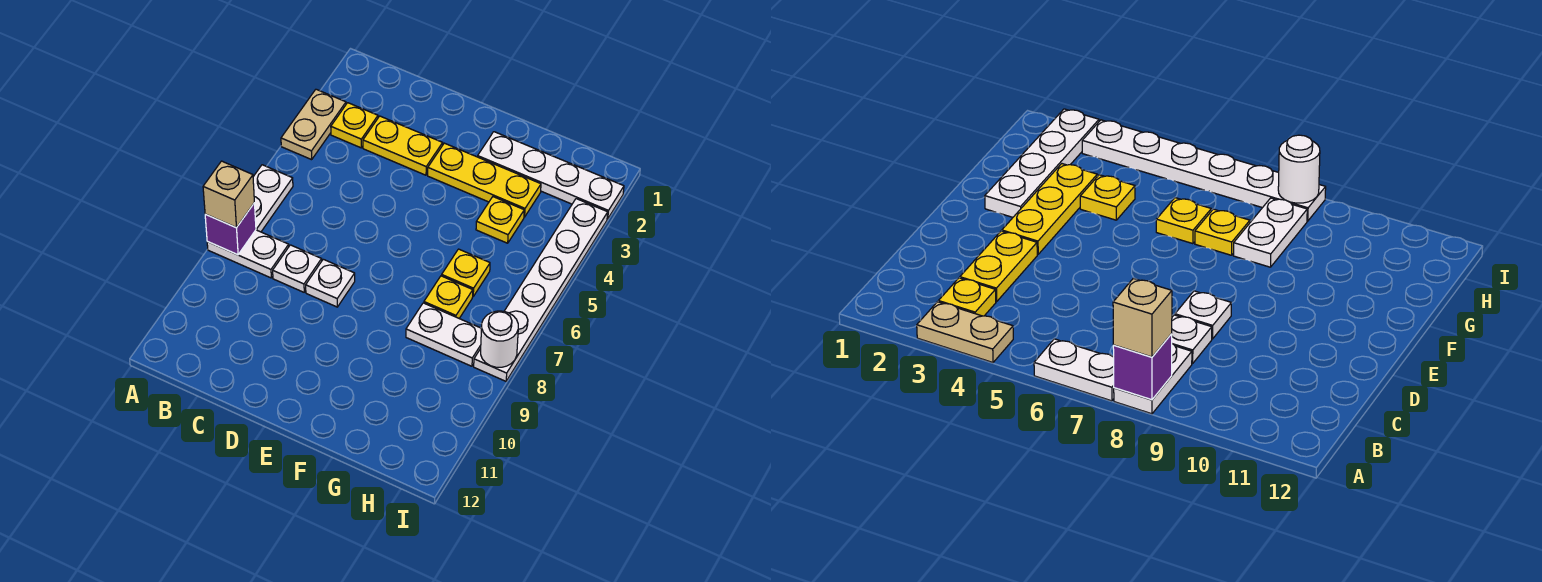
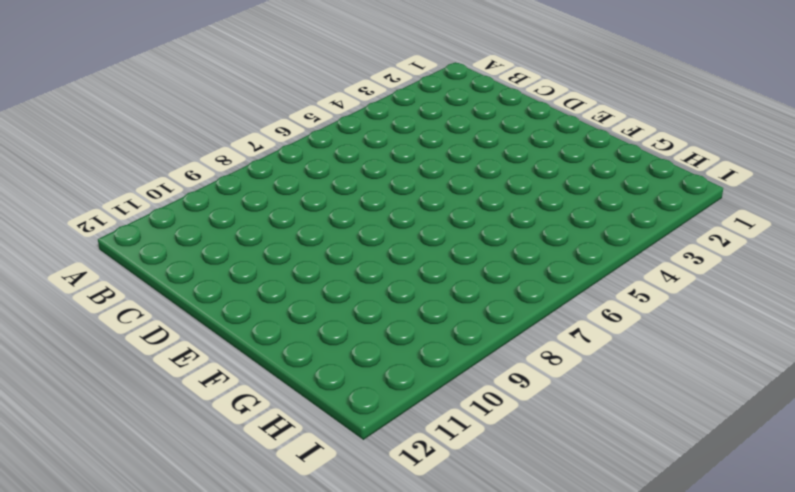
none -> tan plate A3:A4 level 1
none -> white plate A6:A7 level 1
none -> white plate A8:B8 level 1

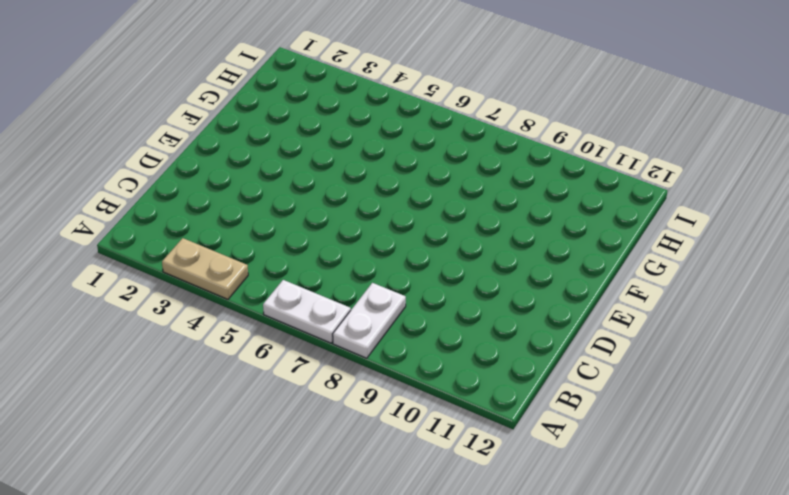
none -> yellow plate B3 level 1
none -> yellow plate C3:D3 level 1
none -> white plate C8 level 1

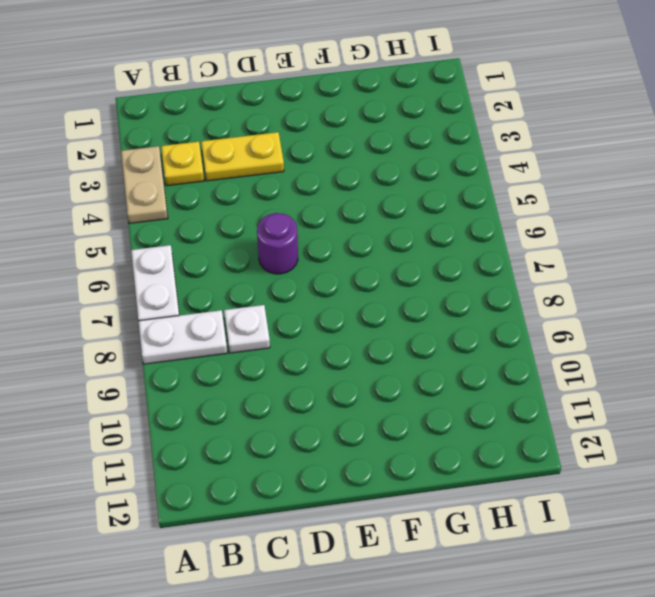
purple round brick D6 level 1 -> none
none -> white plate D8 level 1
none -> yellow plate E3:G3 level 1
none -> white plate F2:I2 level 1

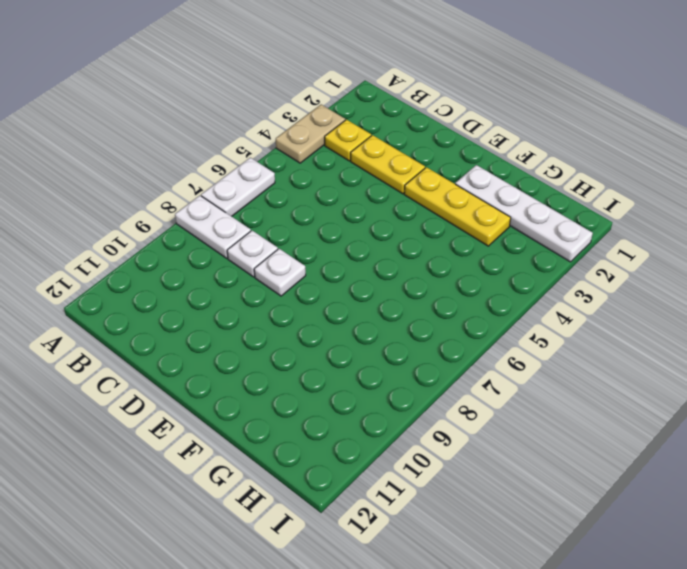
none -> yellow plate G4 level 1
none -> yellow plate G6 level 1
none -> yellow plate G7 level 1

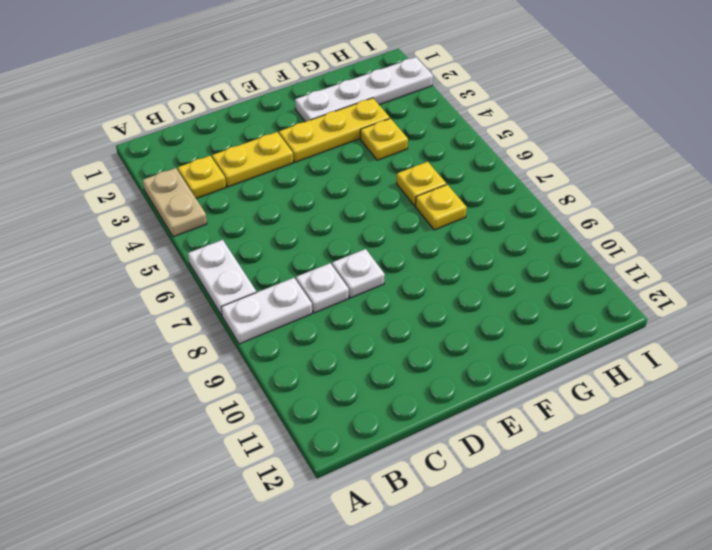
none -> white plate G8:H8 level 1
none -> white plate I3:I8 level 1
none -> purple brick A8 level 2

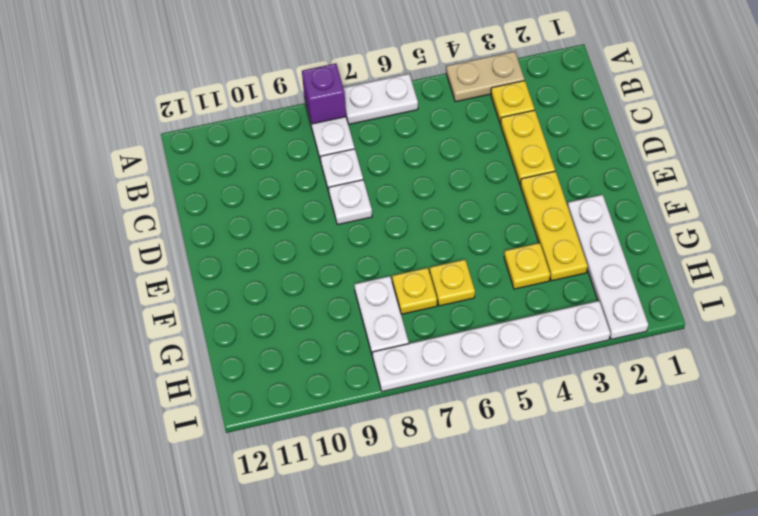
none -> white round brick I8 level 2
none -> tan brick A8 level 3

